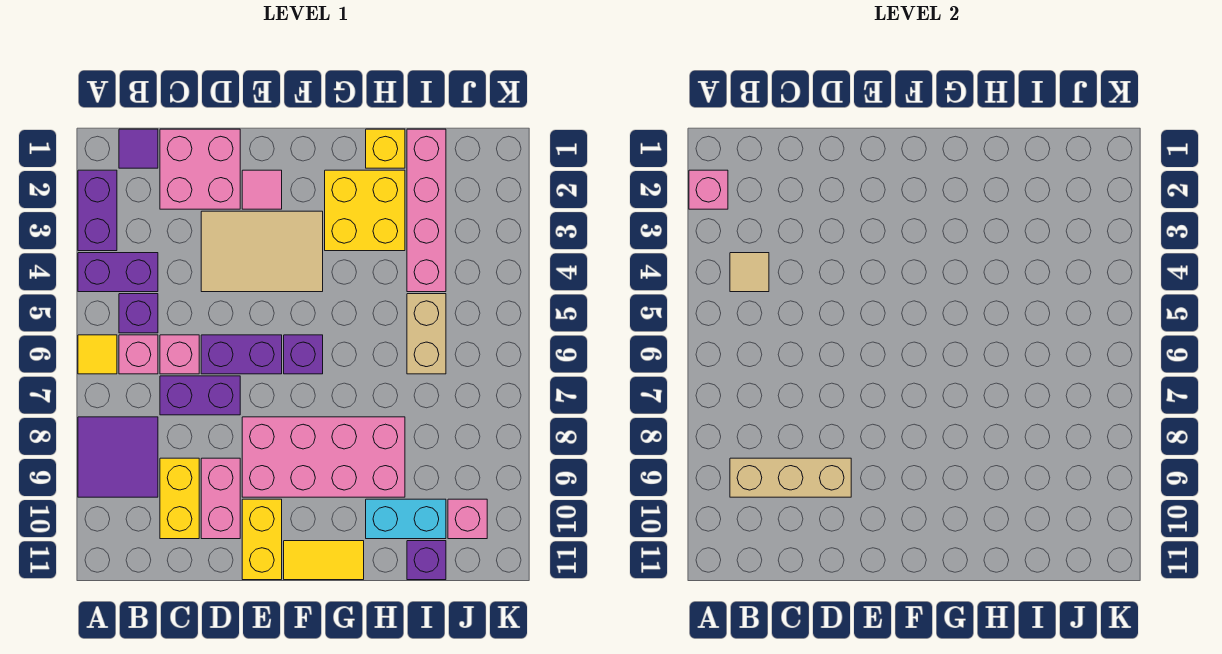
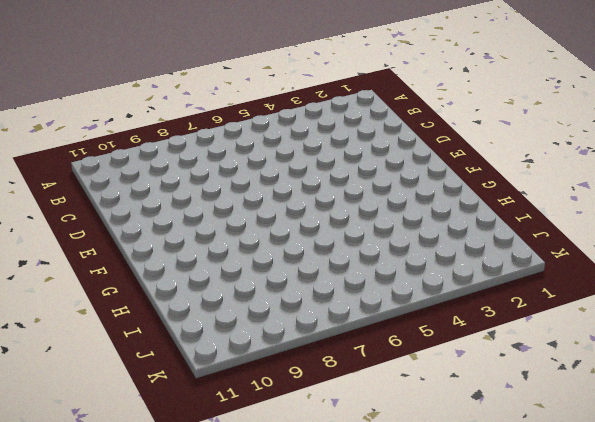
none -> purple brick A2:A3 level 1
none -> purple brick A4:B4 level 1
none -> yellow tile A6 level 1

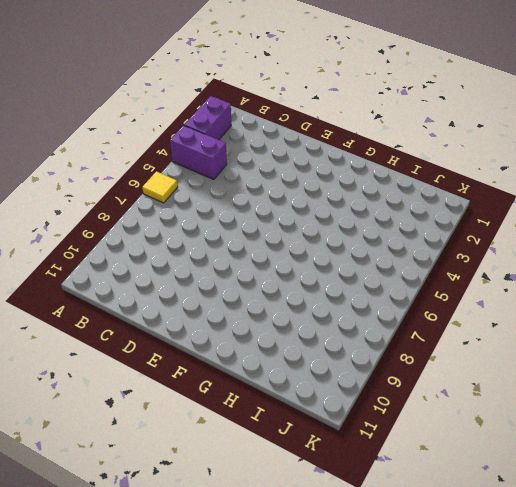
none -> purple tile A8:B9 level 1
none -> purple tile B1 level 1
none -> purple brick B5 level 1

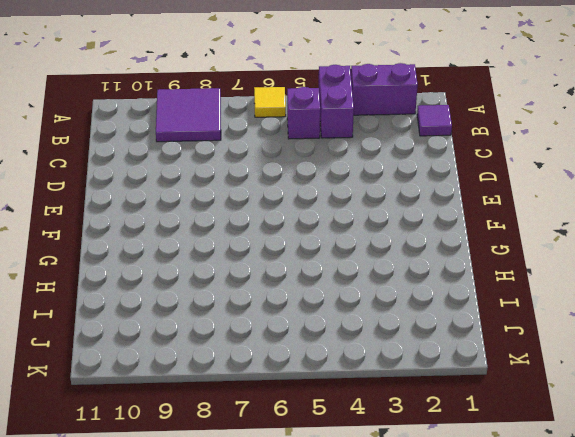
none -> pink brick B6 level 1
none -> pink brick C1:D2 level 1
none -> pink brick C6 level 1

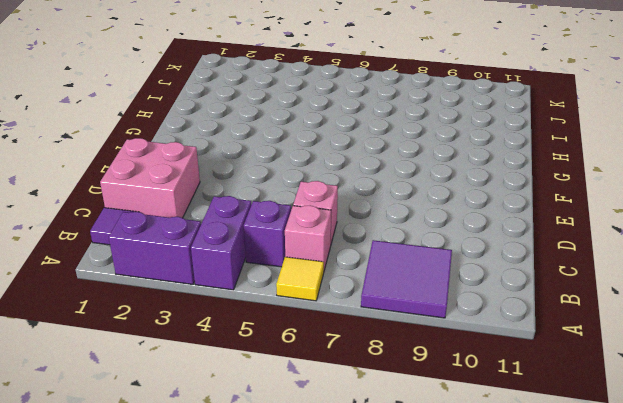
none -> purple brick C7:D7 level 1
none -> yellow brick C9:C10 level 1
none -> tan tile D3:F4 level 1

